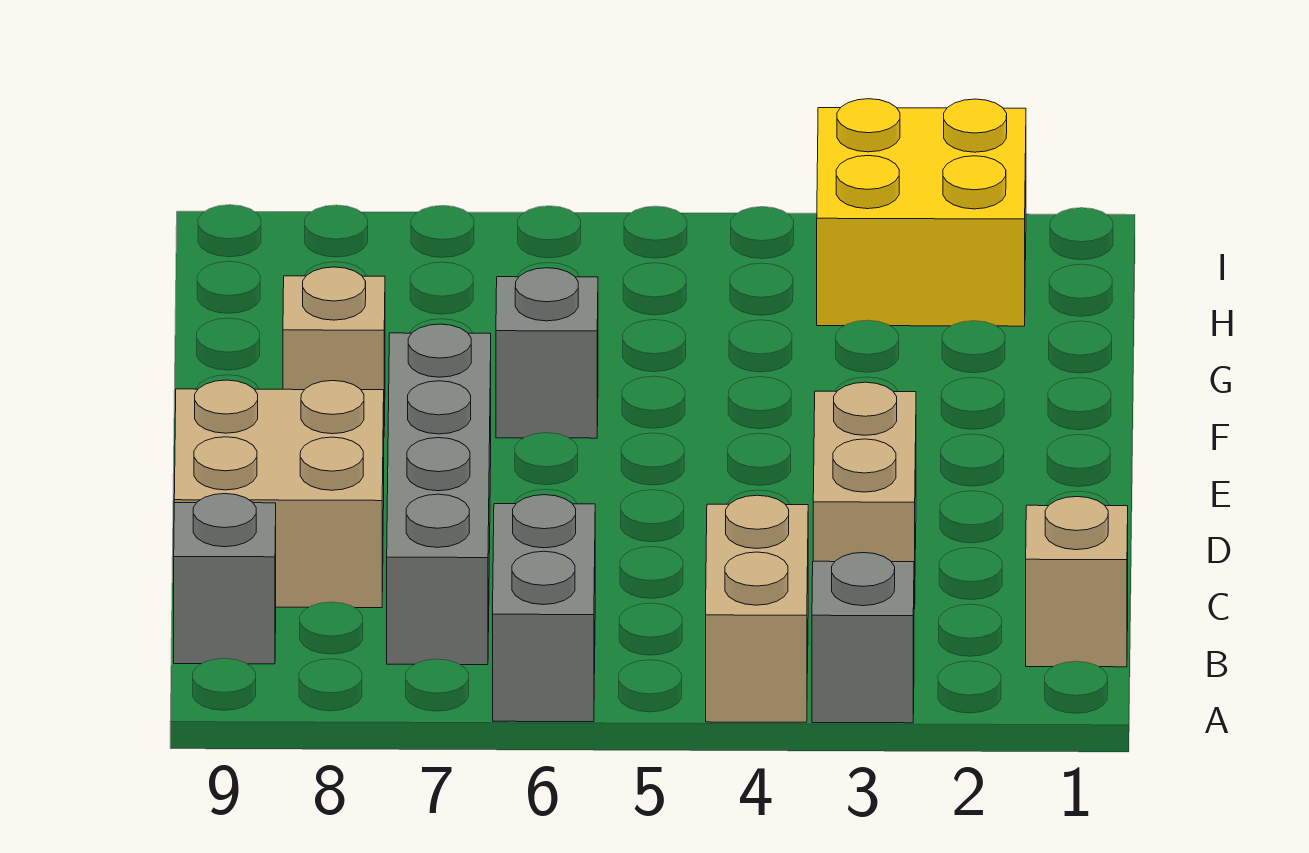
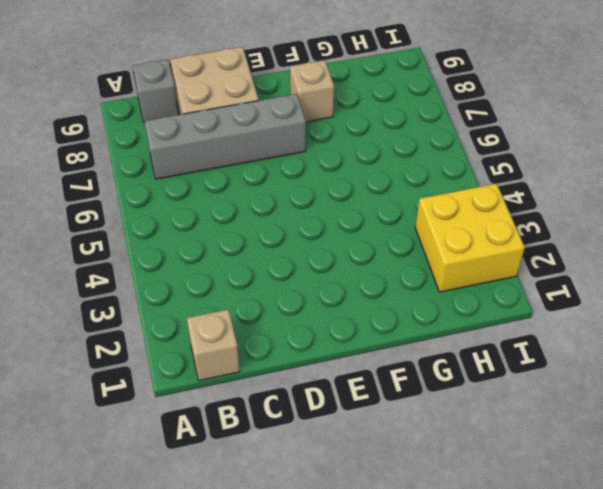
none -> grey brick A3 level 1
none -> tan brick A4:B4 level 1

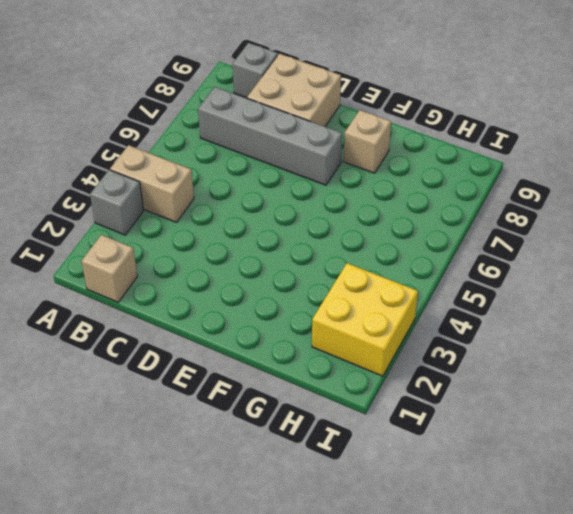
none -> grey brick A6:B6 level 1
none -> tan brick C3:D3 level 1

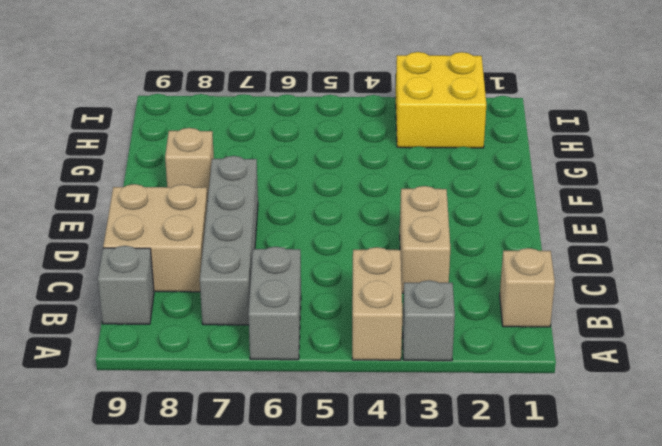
none -> grey brick F6 level 1

